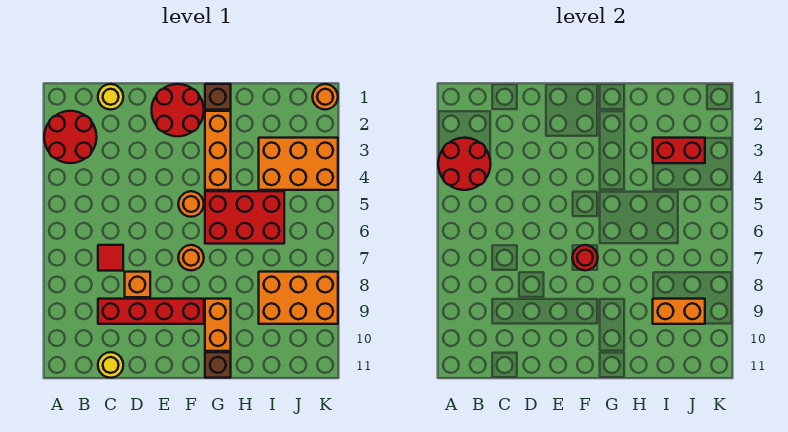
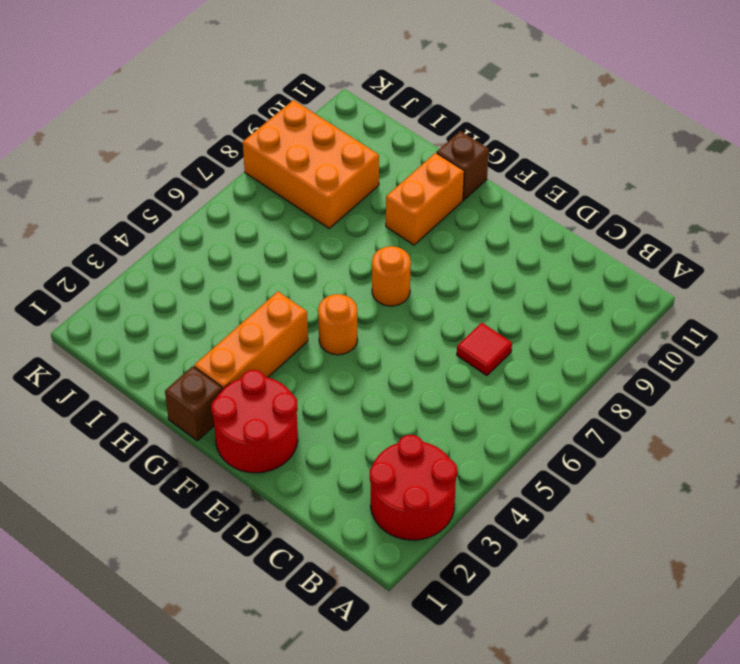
none -> yellow round brick C1 level 1
none -> red brick C9:F9 level 1
none -> yellow round brick C11 level 1

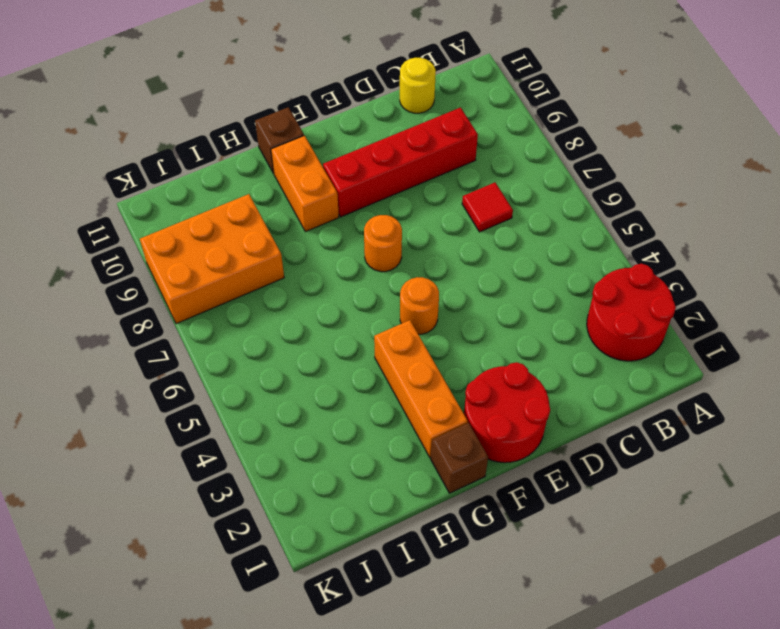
none -> yellow round brick C1 level 1
none -> orange brick D8 level 1
none -> red brick G5:I6 level 1

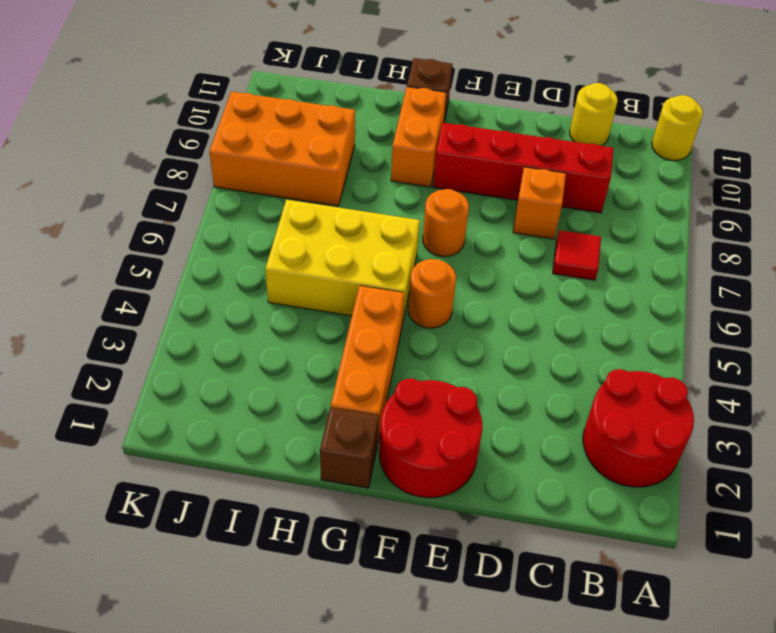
yellow round brick A11 level 1 -> yellow round brick C1 level 1
yellow brick G5:I6 level 1 -> red brick G5:I6 level 1
none -> orange brick I3:K4 level 1
none -> orange round brick K1 level 1
none -> red round brick A3:B4 level 2

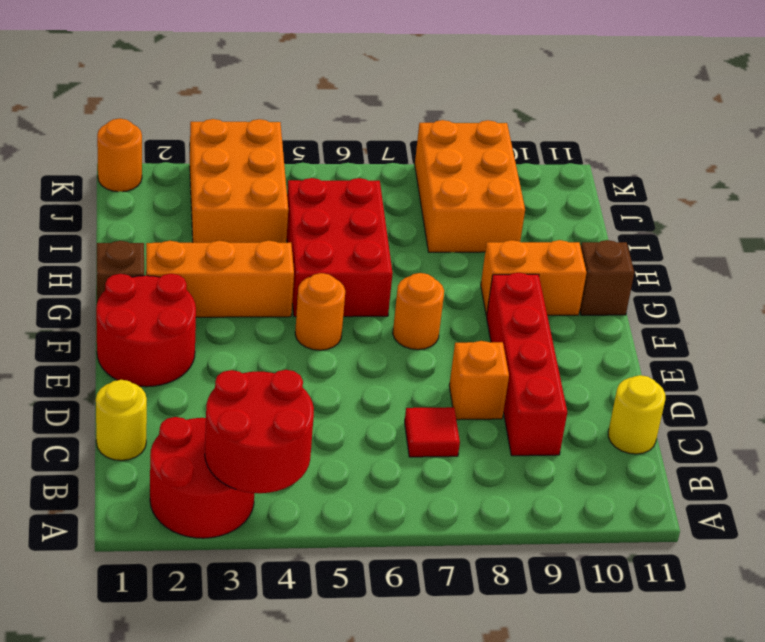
none -> red round brick F7 level 2
none -> red brick I3:J3 level 2
none -> orange brick I9:J9 level 2

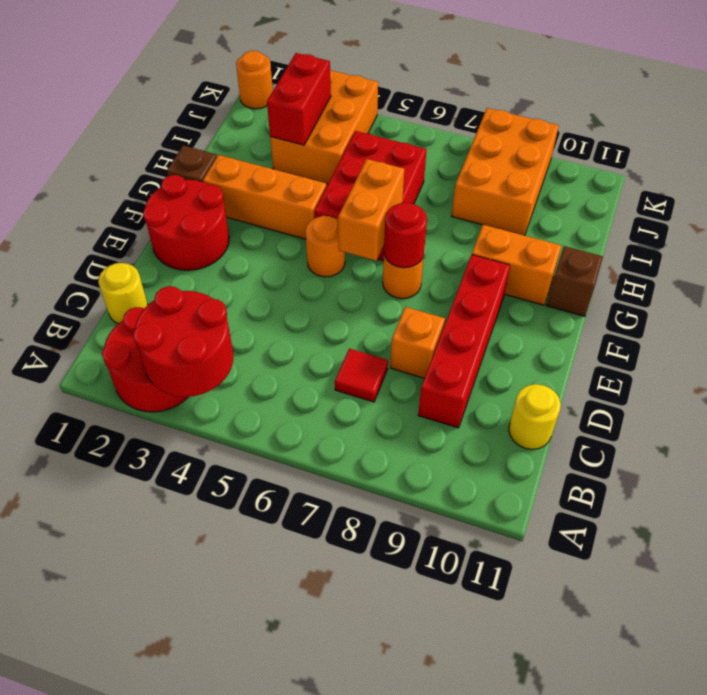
orange brick F6:G6 level 2 -> orange brick I9:J9 level 2

